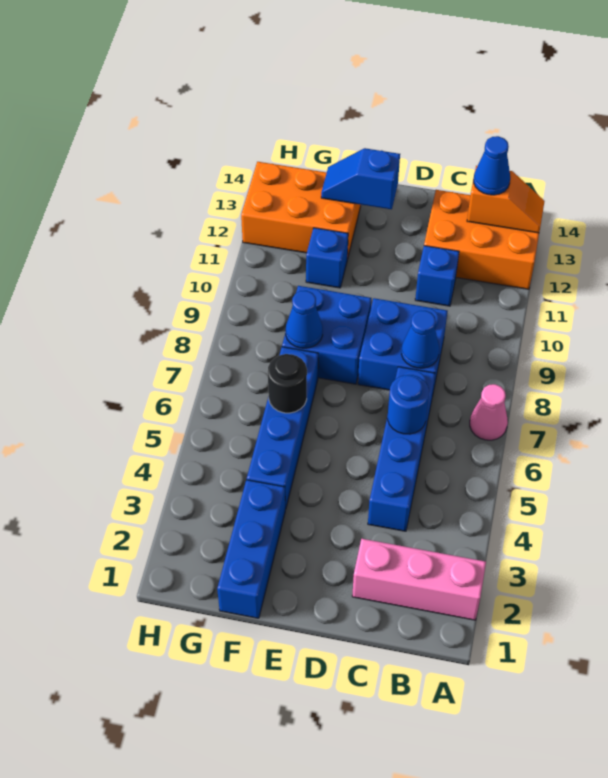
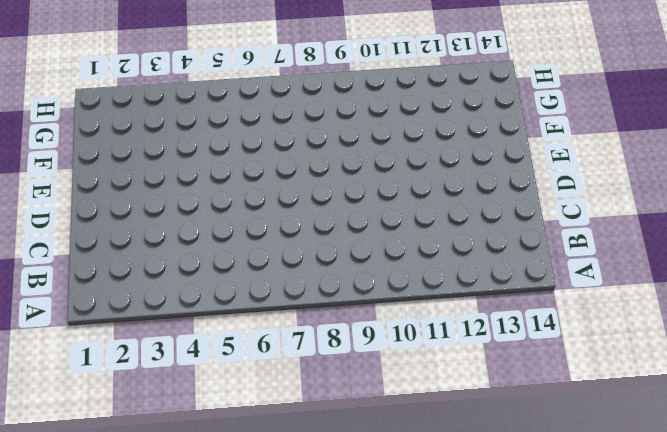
none -> pink brick A2:C2 level 1
none -> pink cone A7 level 1
none -> orange brick A12:C13 level 1

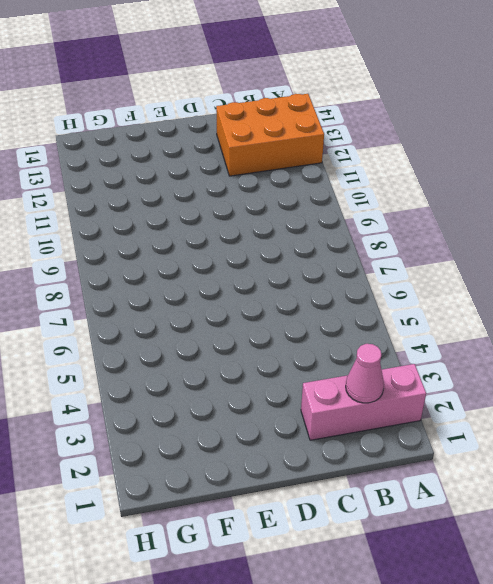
pink cone B2 level 2 -> pink cone A7 level 1
none -> blue brick C4:C7 level 1
none -> blue brick C8:D9 level 1
none -> blue brick C11 level 1

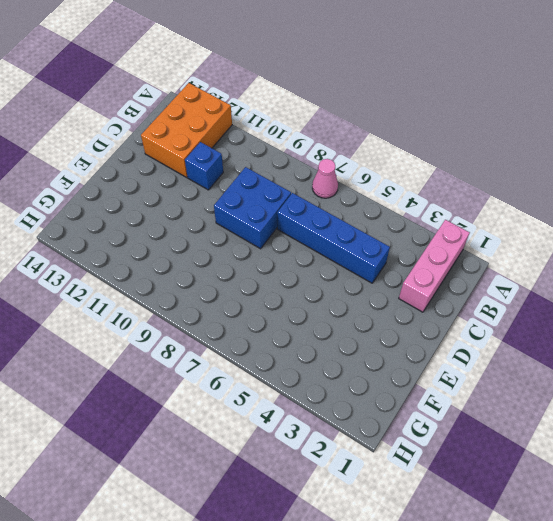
none -> blue brick E8:F9 level 1
none -> blue brick F1:F3 level 1
none -> blue brick F4:F7 level 1

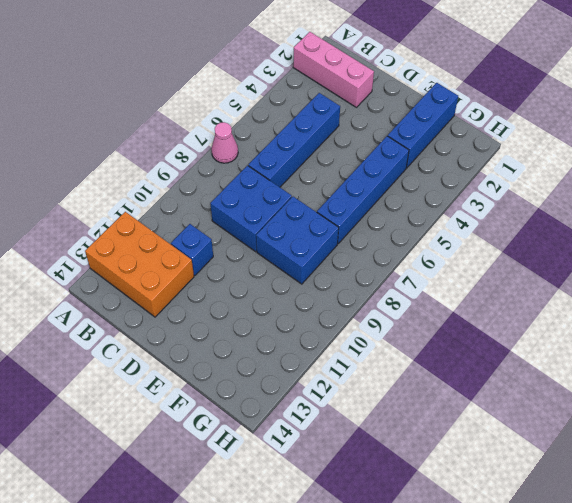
none -> blue brick F11 level 1
none -> orange brick F12:H13 level 1
none -> orange slope A13:B13 level 2 top B

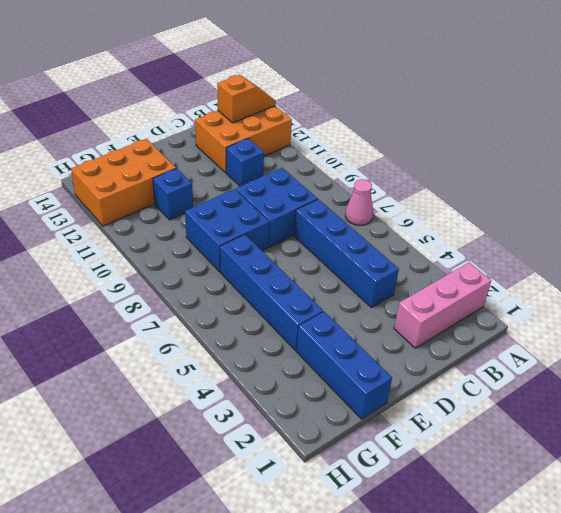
none -> blue round brick C6 level 2
none -> blue cone C8 level 2
none -> blue slope E13:F13 level 2 top E

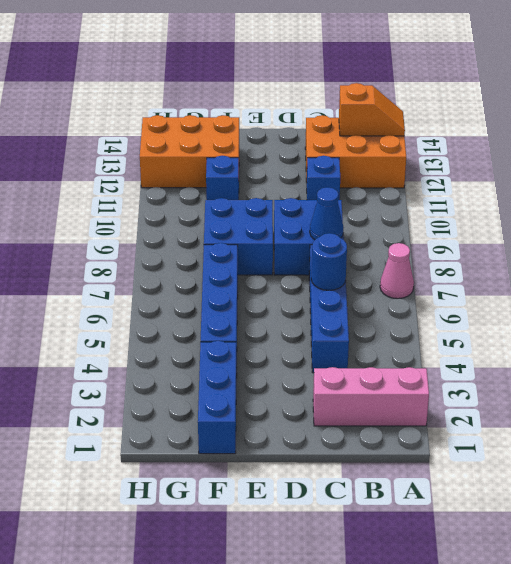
none -> blue slope E13:F13 level 2 top E
none -> black round brick F6 level 2
none -> blue cone F8 level 2

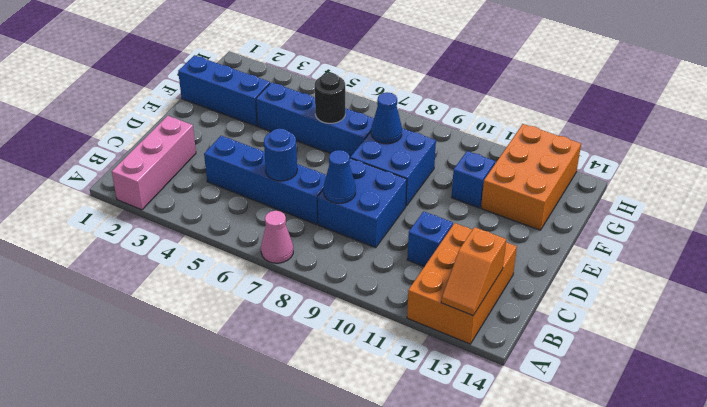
none -> blue slope E13:F13 level 2 top E
none -> blue cone B13 level 3

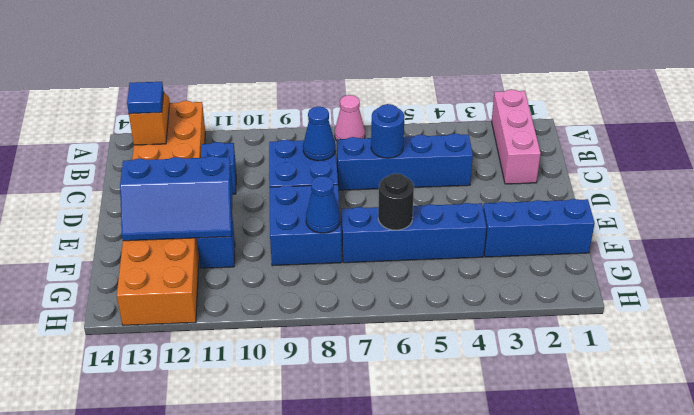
blue tile B13 level 3 -> blue cone B13 level 3
blue slope E11:F13 level 2 top E -> blue slope E13:F13 level 2 top E

